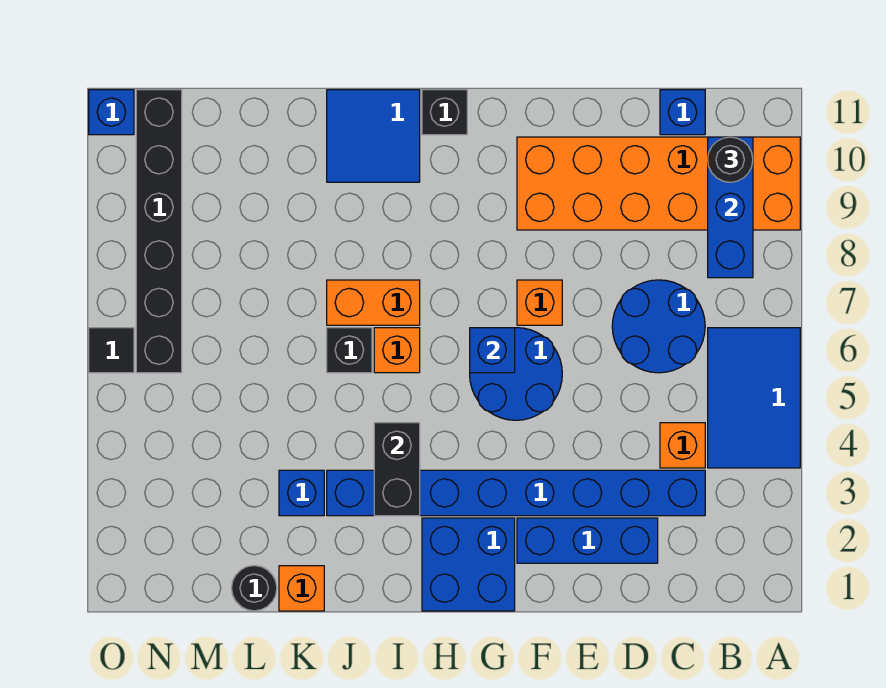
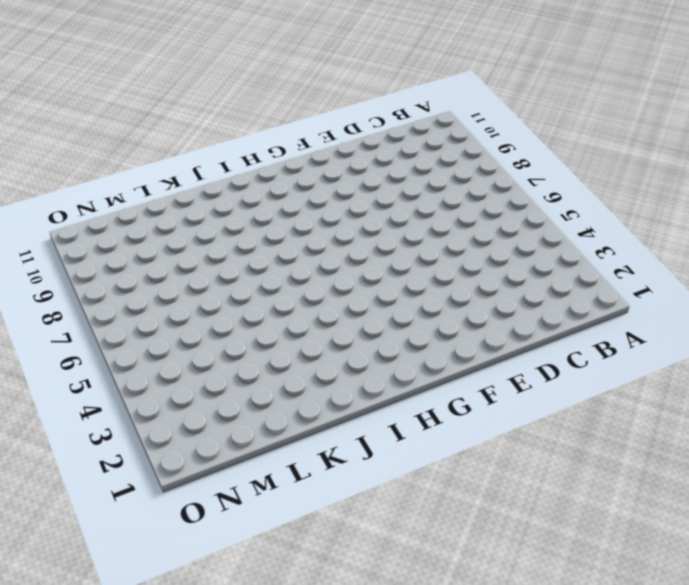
none -> blue tile A4:B6 level 1
none -> orange brick A9:F10 level 1
none -> blue brick C3:J3 level 1

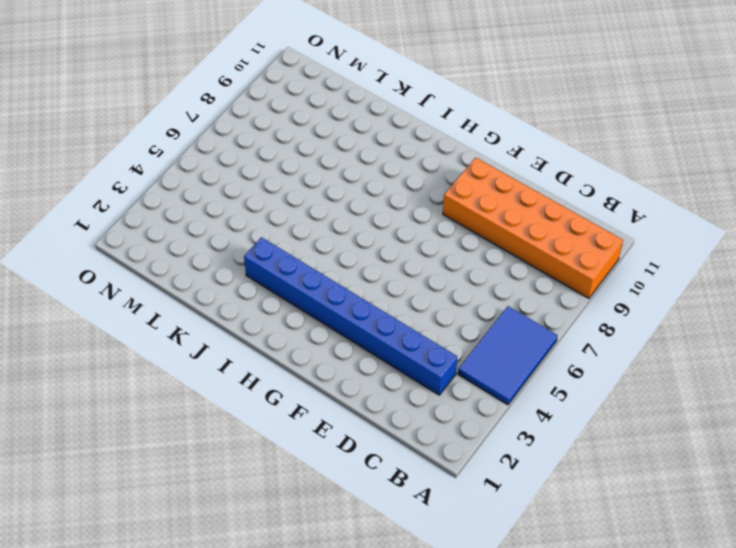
none -> orange brick C4 level 1
none -> blue round brick C6:D7 level 1
none -> blue brick C11 level 1

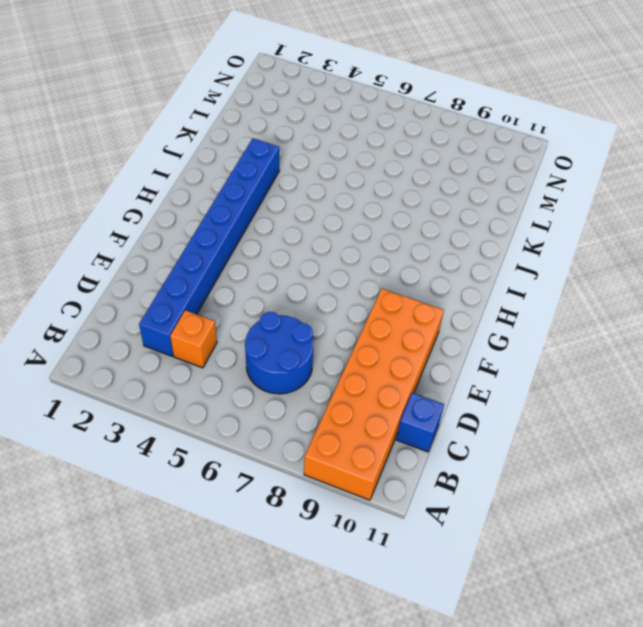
none -> blue tile A4:B6 level 1
none -> blue brick D2:F2 level 1
none -> blue round brick F5:G6 level 1

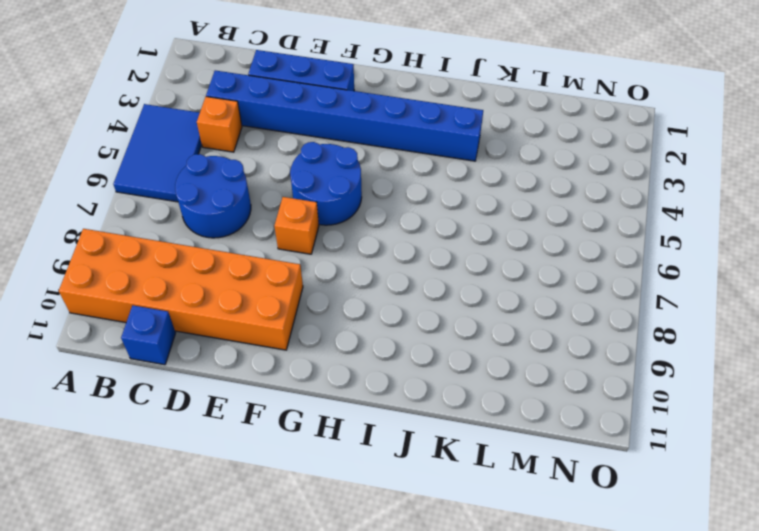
none -> blue brick G1:H2 level 1
none -> black brick H11 level 1
none -> orange brick I6 level 1

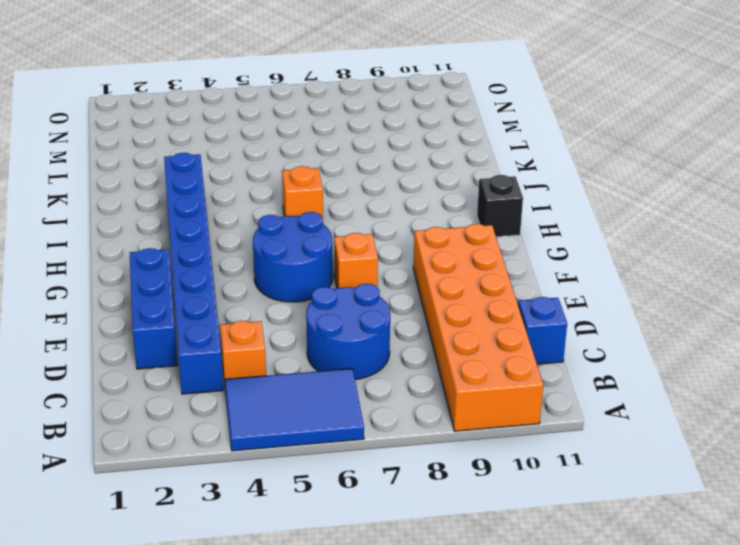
none -> blue brick G1:H2 level 1
none -> orange brick I7:J7 level 1
none -> blue tile I10:J11 level 1

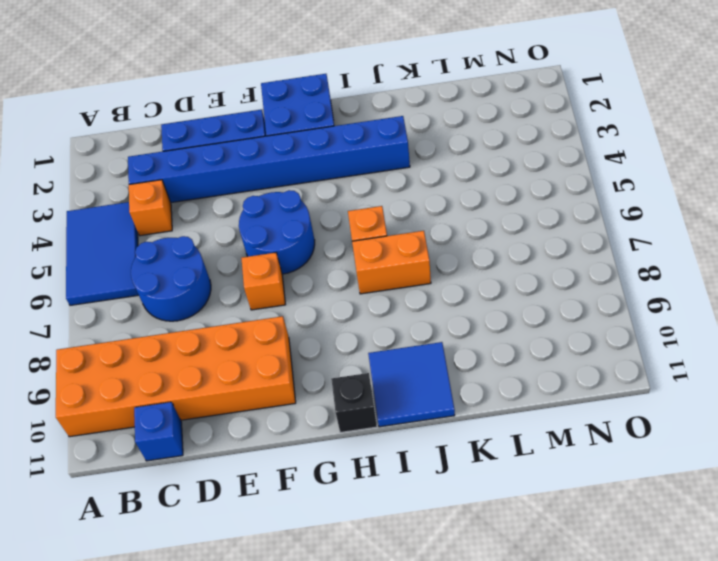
none -> black brick J6 level 1
none -> orange brick K1 level 1
none -> blue brick K3 level 1

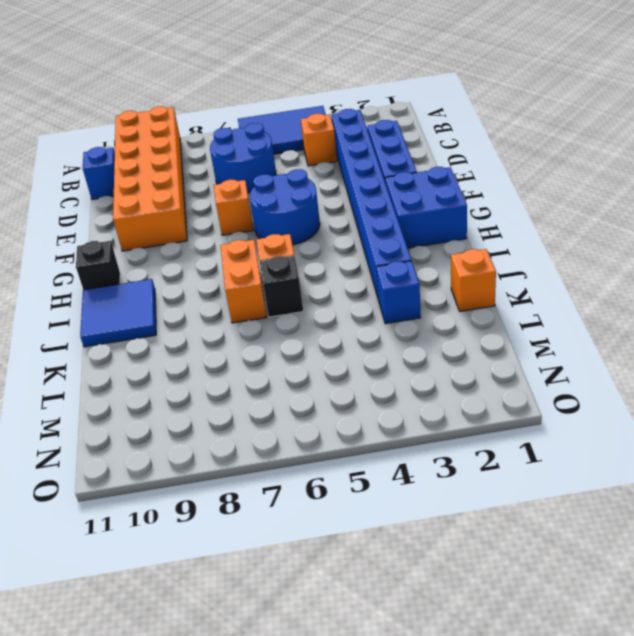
none -> black round brick L1 level 1
none -> black brick N6:N11 level 1
none -> black tile O6 level 1

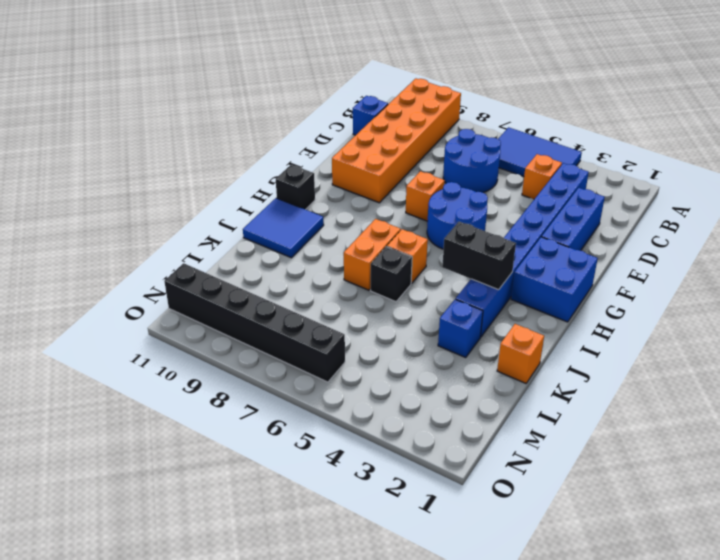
none -> black round brick L1 level 1
none -> black tile O6 level 1
none -> blue brick O11 level 1

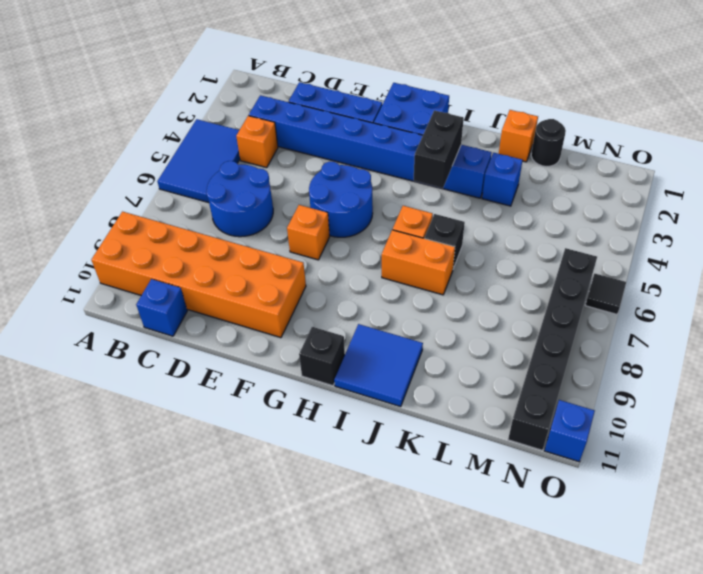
none -> blue brick B8:B10 level 2
none -> blue brick G6 level 2
none -> black round brick B10 level 3

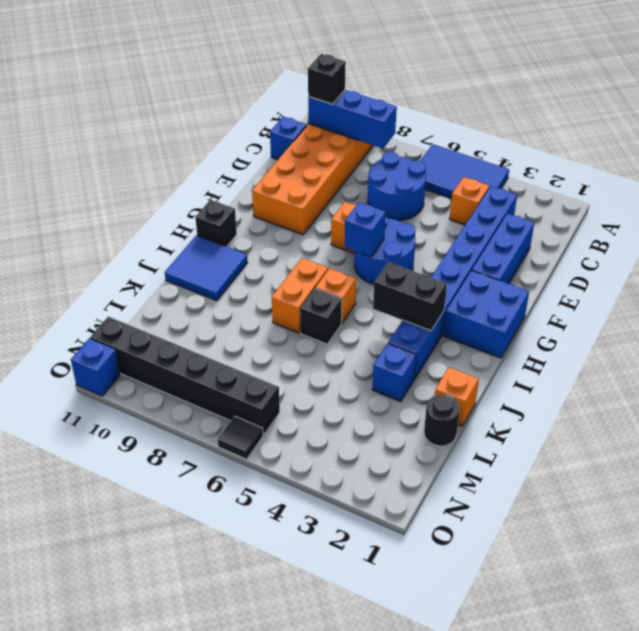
black brick B10 level 3 -> black round brick B10 level 3

